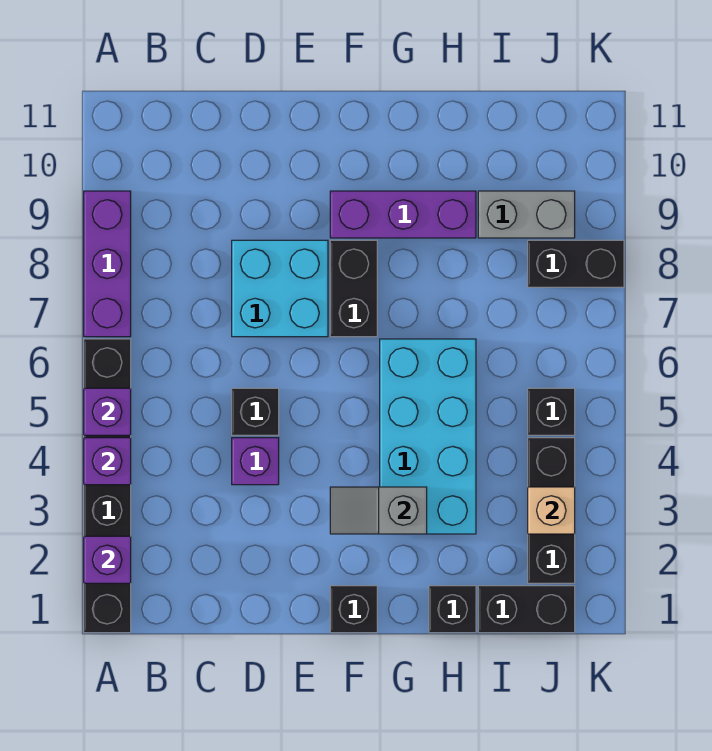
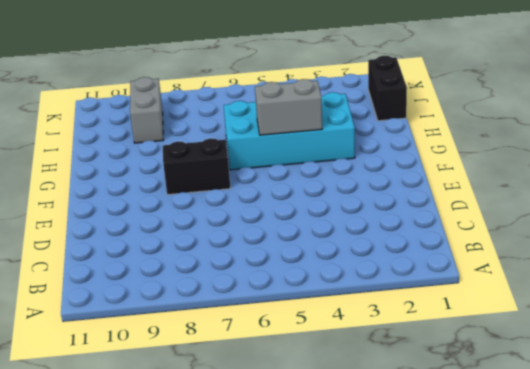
grey brick G4:G5 level 2 -> none
none -> black brick A1:A6 level 1
none -> purple brick A7:A9 level 1
none -> purple brick D4 level 1

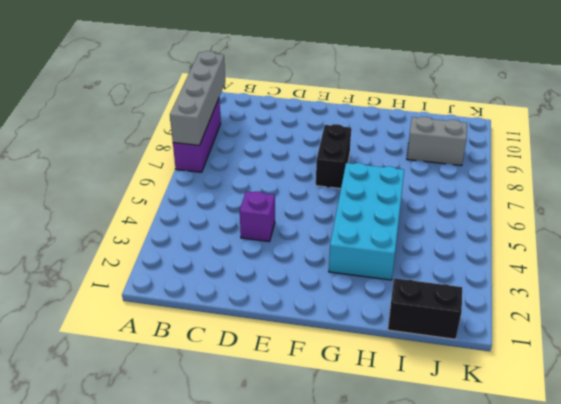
grey brick A7:A10 level 2 -> none
none -> black brick A1:A6 level 1
none -> black brick D5 level 1
none -> cyan brick D7:E8 level 1

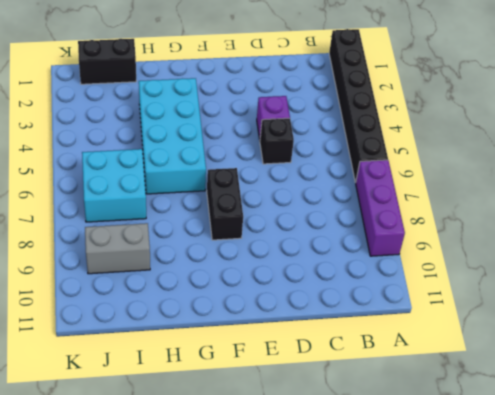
cyan brick I6:J7 level 1 -> cyan brick D7:E8 level 1
none -> black brick F1 level 1
none -> purple brick F9:H9 level 1
none -> black brick H1 level 1

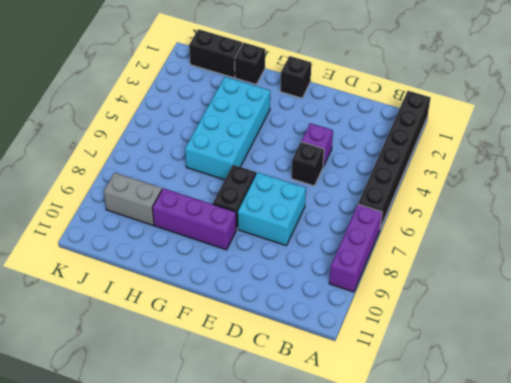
none -> black brick J2:J4 level 1
none -> black brick J5 level 1
none -> black brick J8:K8 level 1

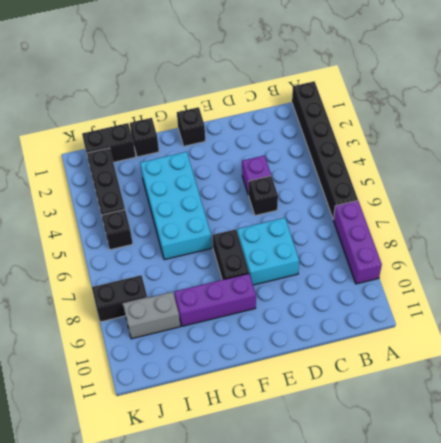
none -> purple brick A2 level 2
none -> purple brick A4 level 2
none -> purple brick A5 level 2

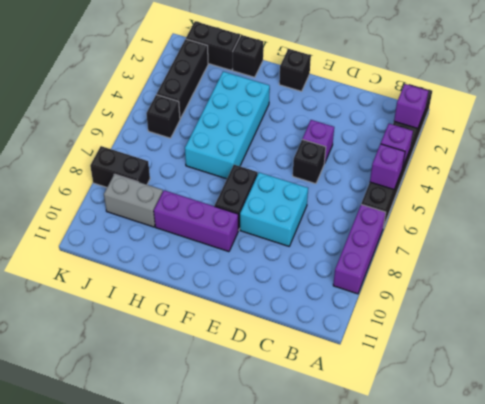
none -> grey slope F3:G3 level 2 top G
none -> tan brick J3 level 2

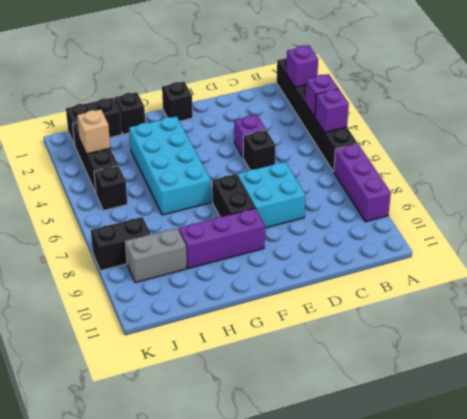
none -> grey slope F3:G3 level 2 top G

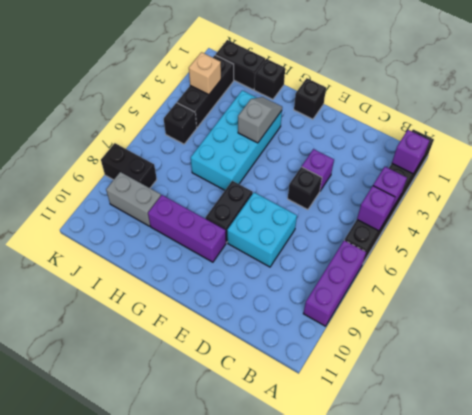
grey slope G3:G4 level 2 top 4 -> grey slope F3:G3 level 2 top G

